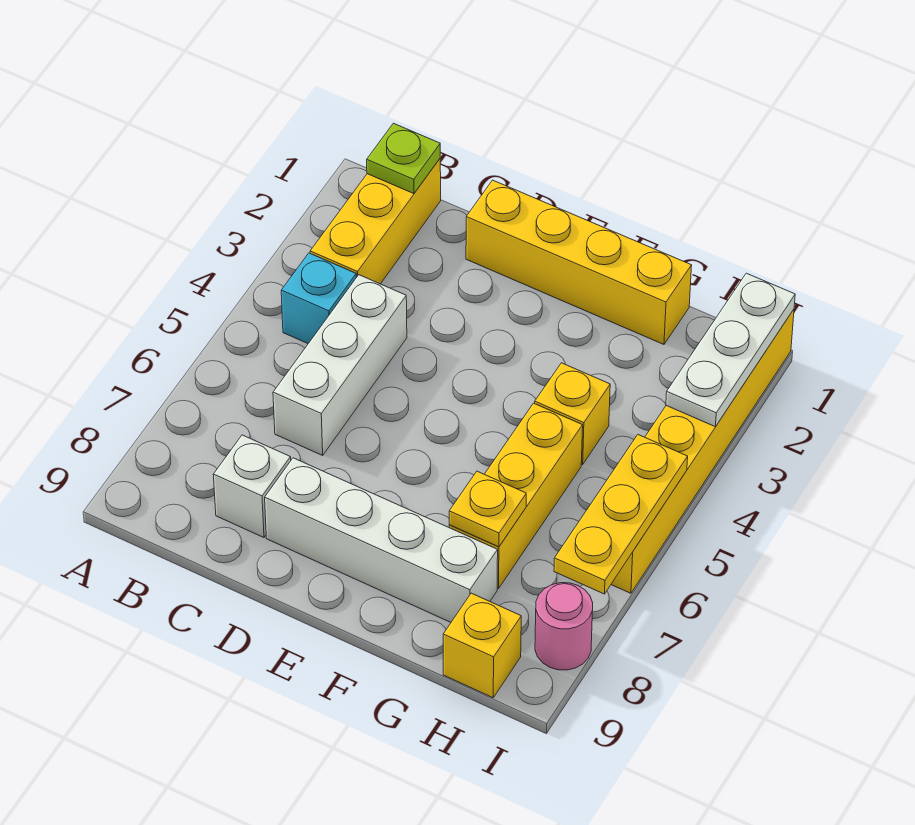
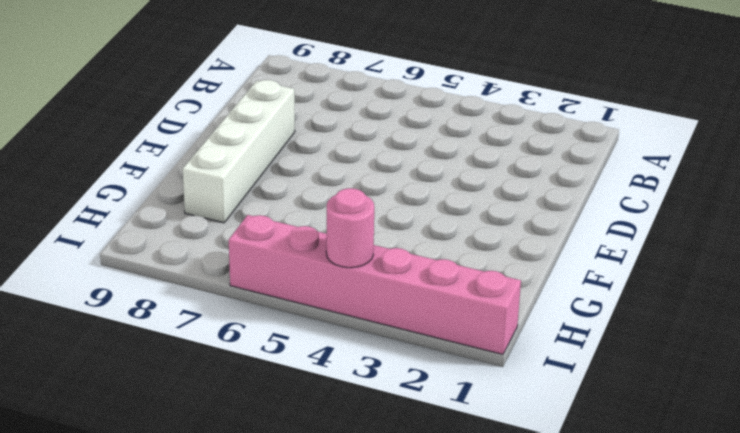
pink brick I1:I6 level 1 -> yellow brick I1:I6 level 1
pink round brick I4 level 2 -> pink round brick I8 level 1
none -> yellow brick B1:B3 level 1
none -> cyan brick B4 level 1
none -> white brick C4:C6 level 1

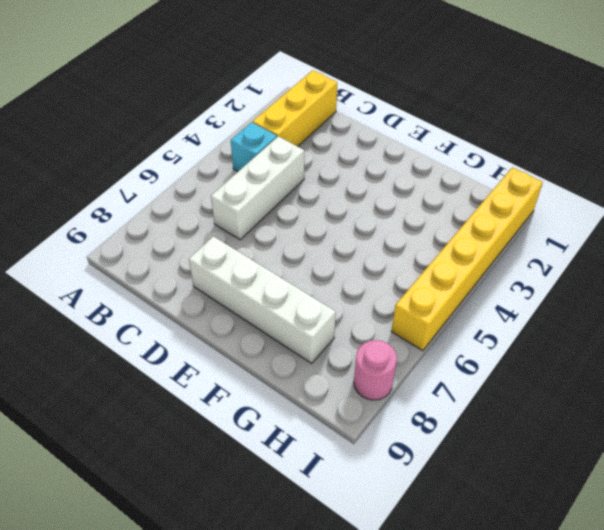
none -> white brick C8 level 1
none -> yellow brick D1:G1 level 1
none -> yellow brick G4 level 1

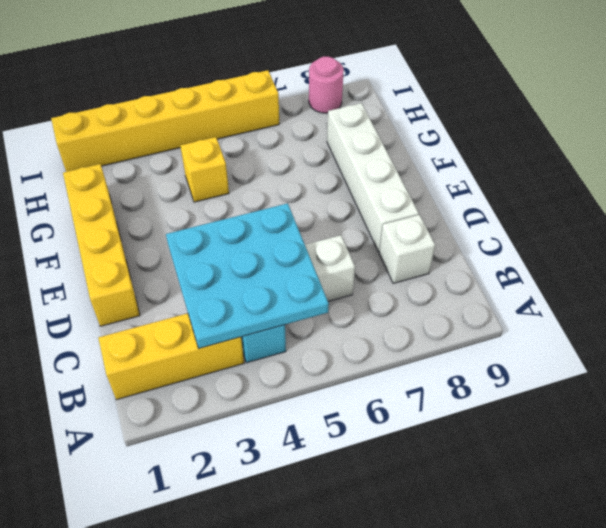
cyan plate B3:D5 level 2 -> none
none -> yellow brick G5:G7 level 1
none -> yellow brick H9 level 1
none -> lime plate B1 level 2

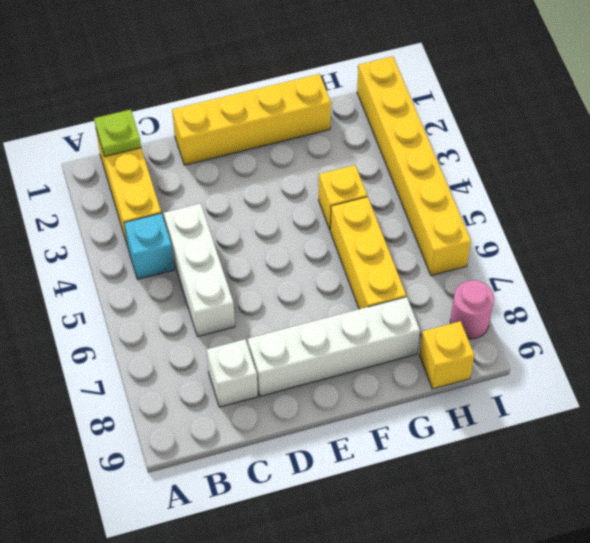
none -> yellow plate G7 level 2
none -> white plate I1:I3 level 2
none -> yellow plate I5:I7 level 2

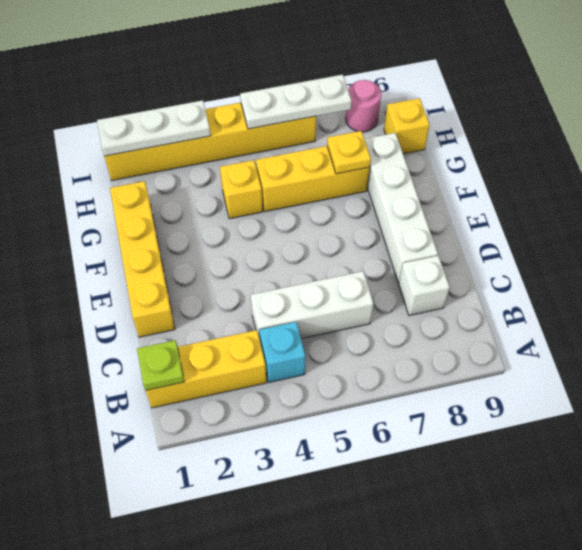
white plate I5:I7 level 2 -> yellow plate I5:I7 level 2

